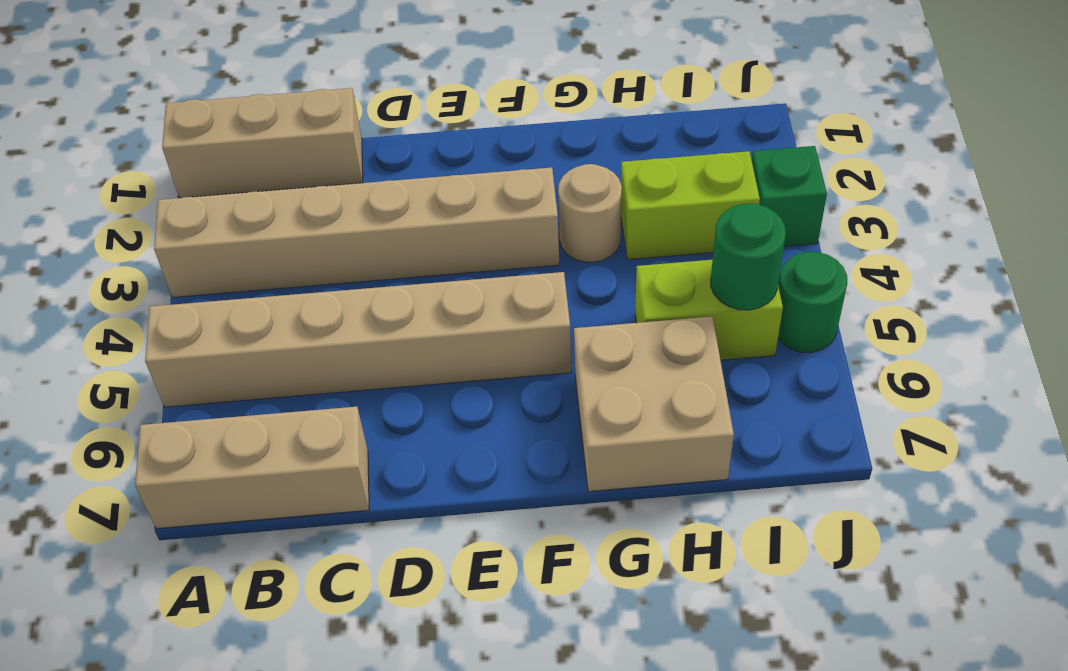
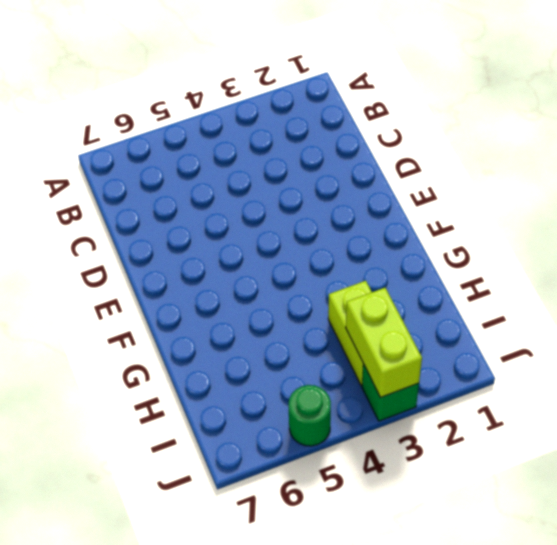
lime brick I3:J3 level 2 -> lime brick H5:I5 level 1
none -> tan brick A1:C1 level 1
none -> tan brick A3:F3 level 1

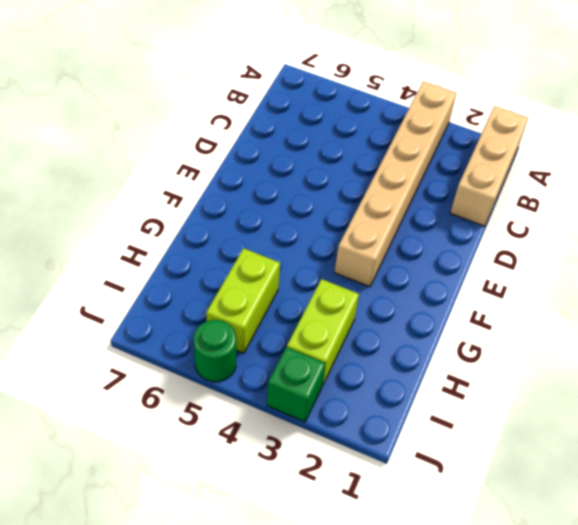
none -> tan brick A5:F5 level 1
none -> tan brick A7:C7 level 1

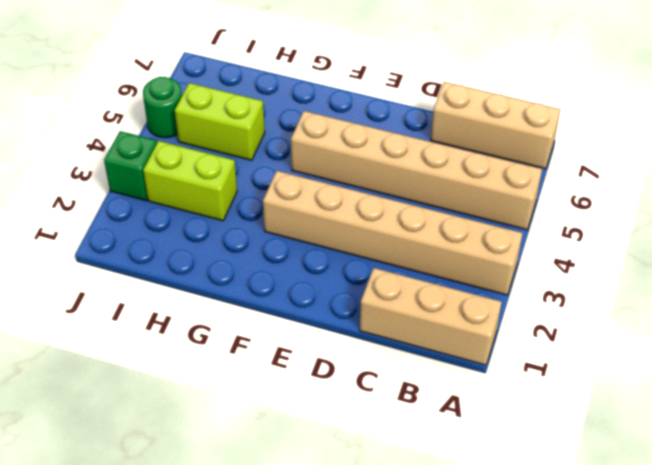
none -> tan round brick G3 level 1
none -> tan brick G6:H7 level 1

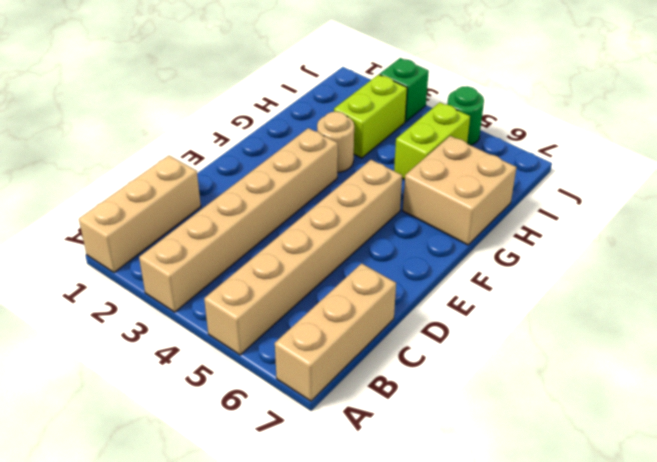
none -> green round brick I5 level 2

